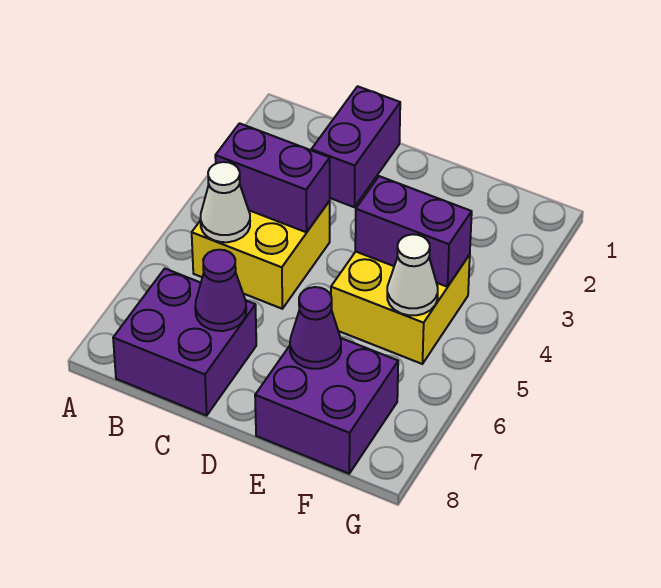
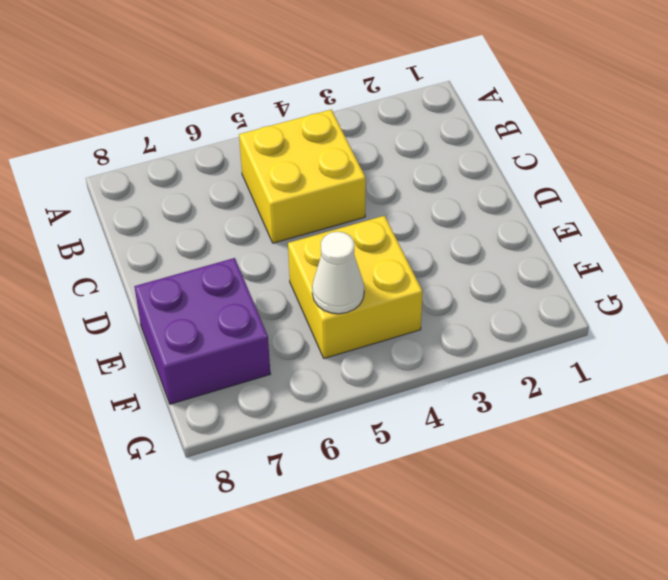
none -> purple brick B7:C8 level 1
none -> purple brick C1:C2 level 1

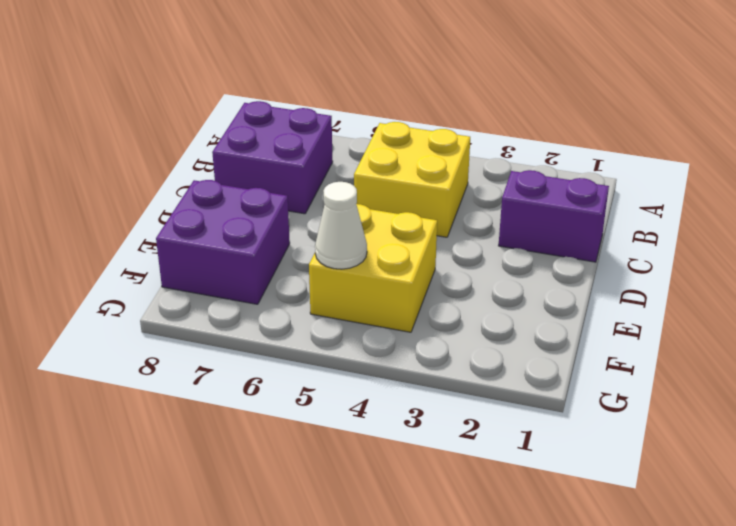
none -> purple brick B4:C4 level 2
none -> white cone B5 level 2

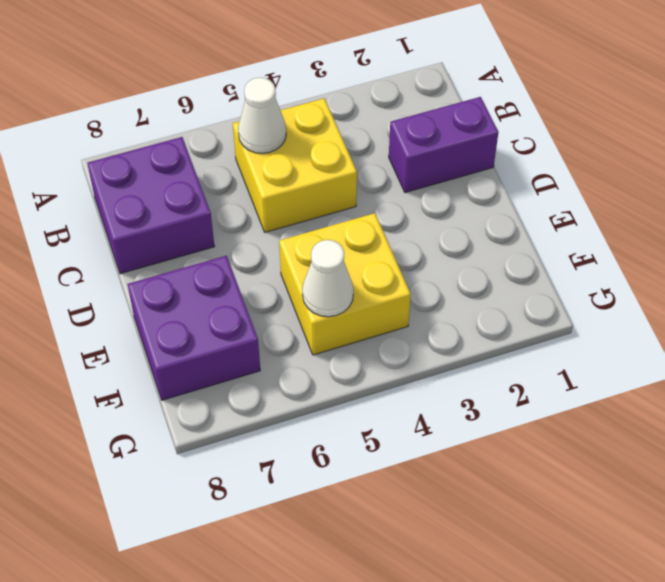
none -> purple brick B4:C4 level 2
none -> purple cone C7 level 2

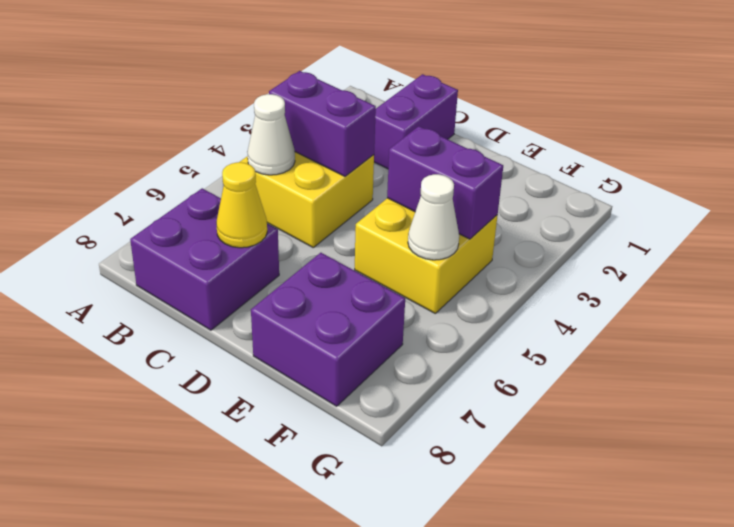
yellow cone C7 level 2 -> purple cone C7 level 2
none -> purple cone E7 level 2

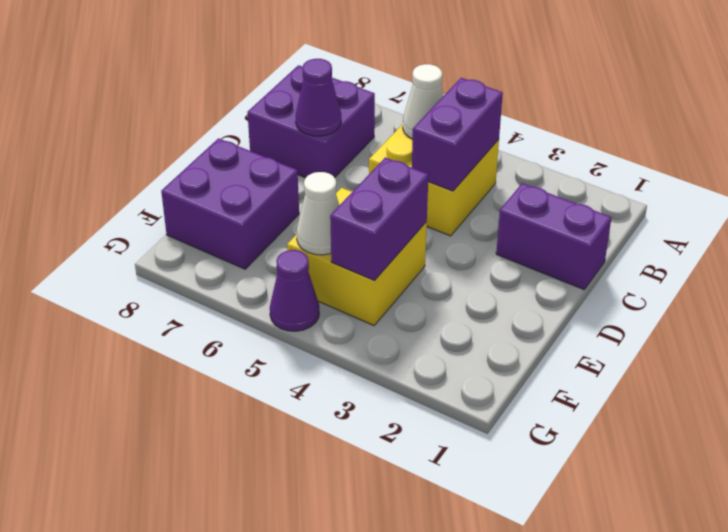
purple cone G5 level 1 -> purple cone E7 level 2

